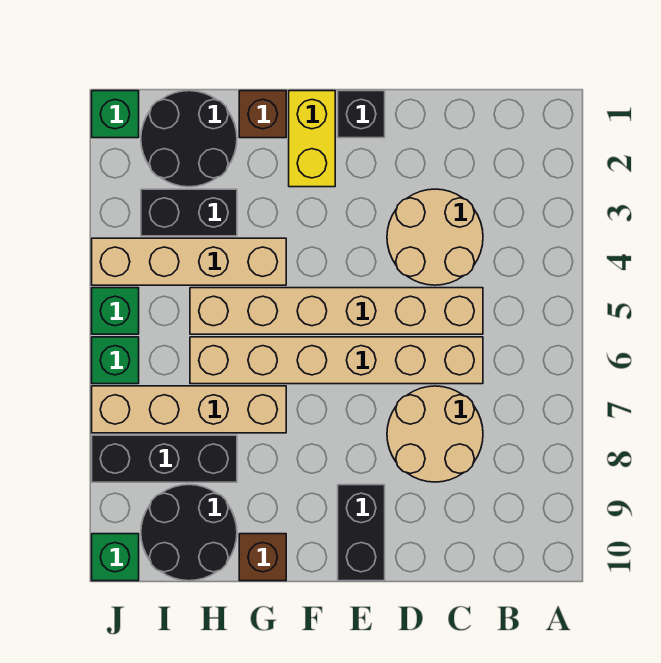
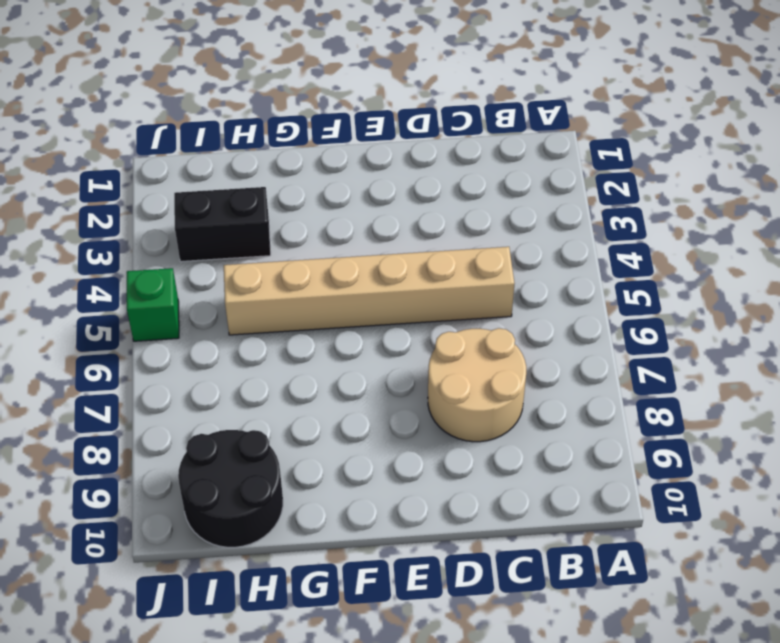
none -> tan round brick C3:D4 level 1
none -> tan brick C6:H6 level 1
none -> black brick E1 level 1

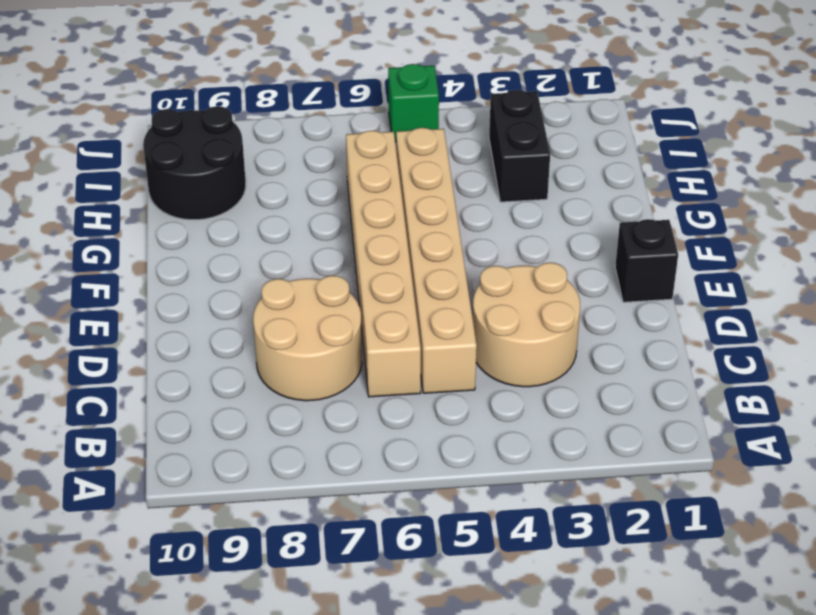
none -> black brick E9:E10 level 1
none -> yellow brick F1:F2 level 1
none -> brown brick G1 level 1

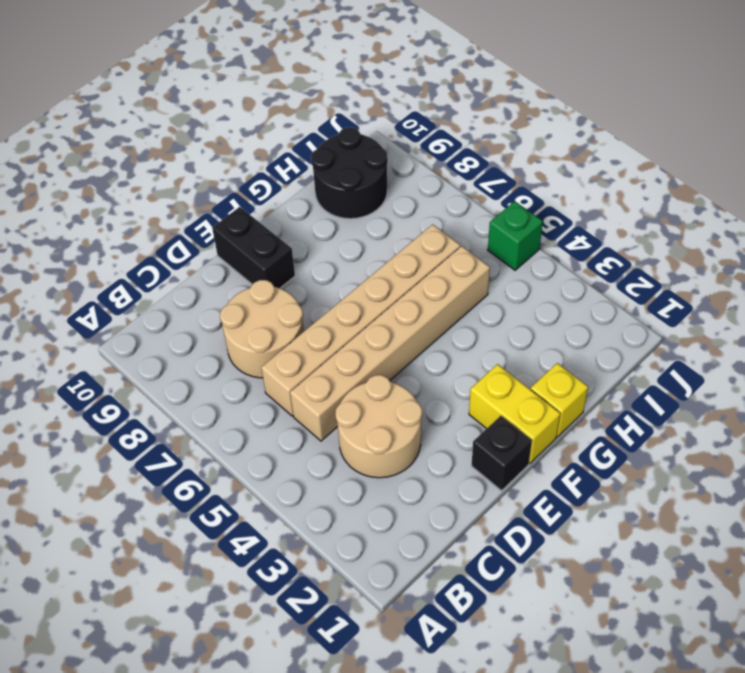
yellow brick G1 level 1 -> brown brick G1 level 1
none -> tan brick G4:J4 level 1
none -> tan brick G7:J7 level 1
none -> brown brick G10 level 1

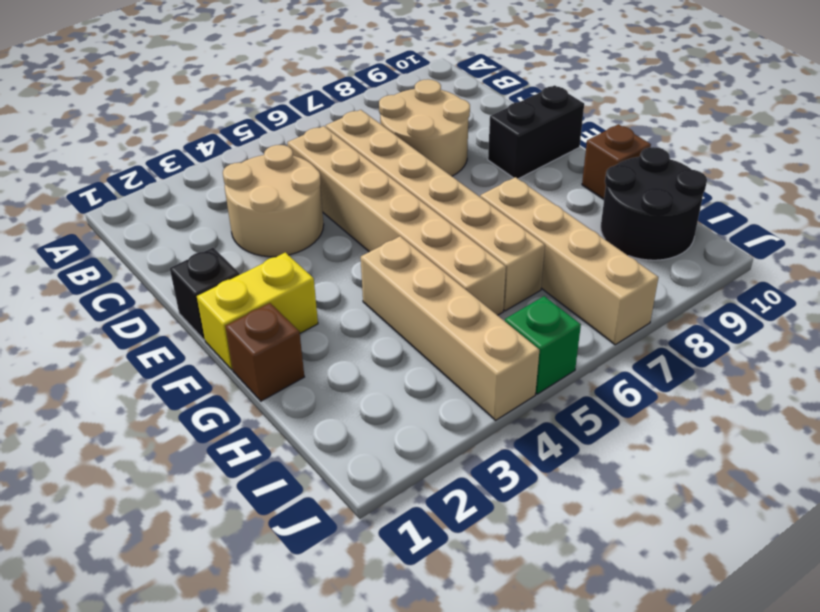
none -> black round brick H1:I2 level 1
none -> black brick H3:I3 level 1
none -> black brick H8:J8 level 1

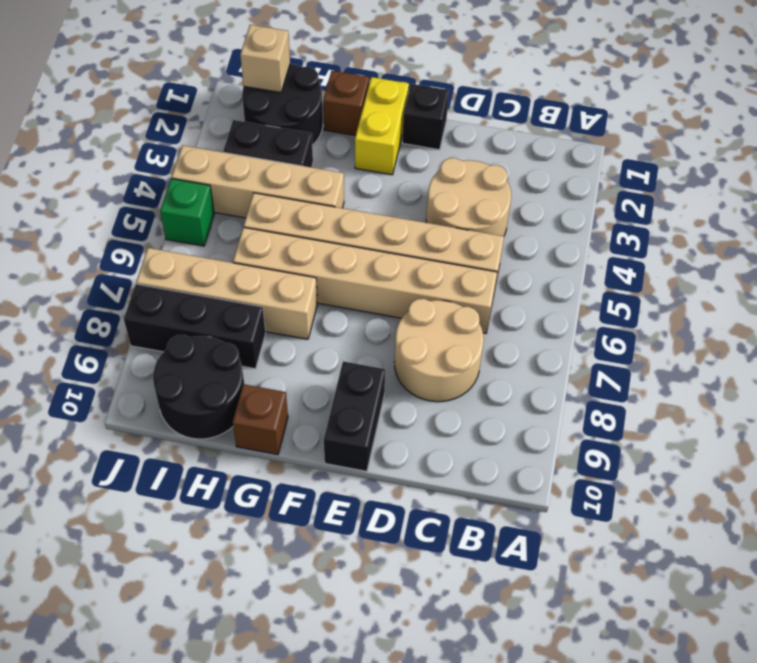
tan brick I1 level 2 -> none
none -> green brick J1 level 1
none -> green brick J6 level 1
none -> green brick J10 level 1

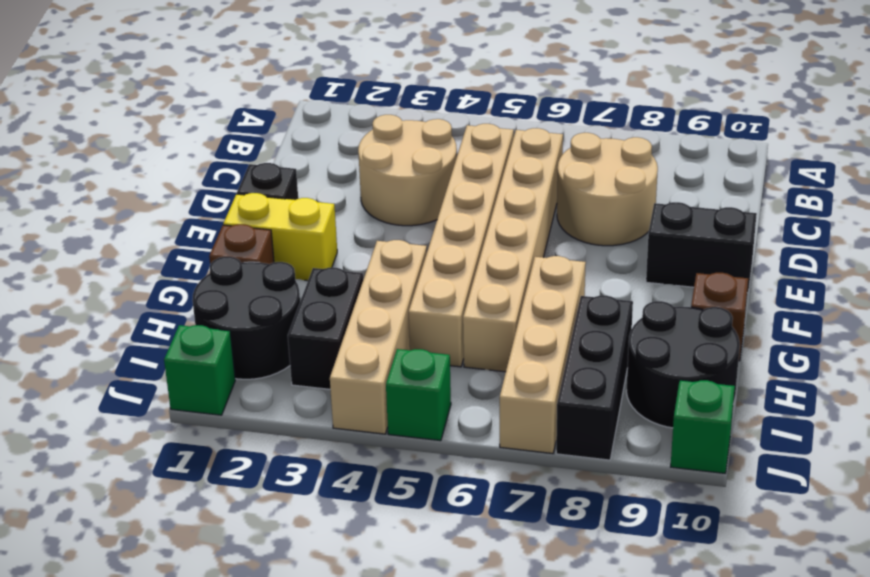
none -> green brick J6 level 1

